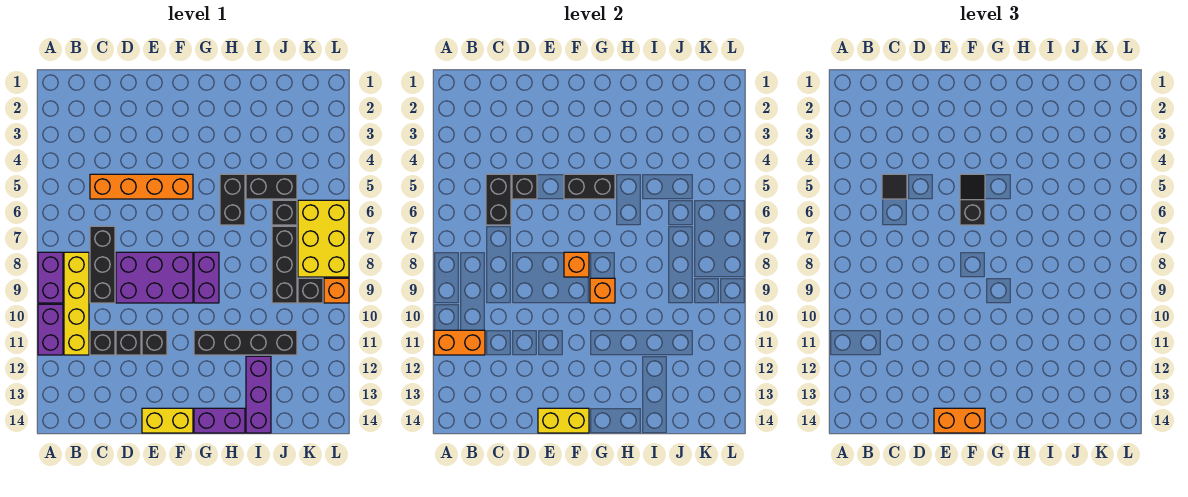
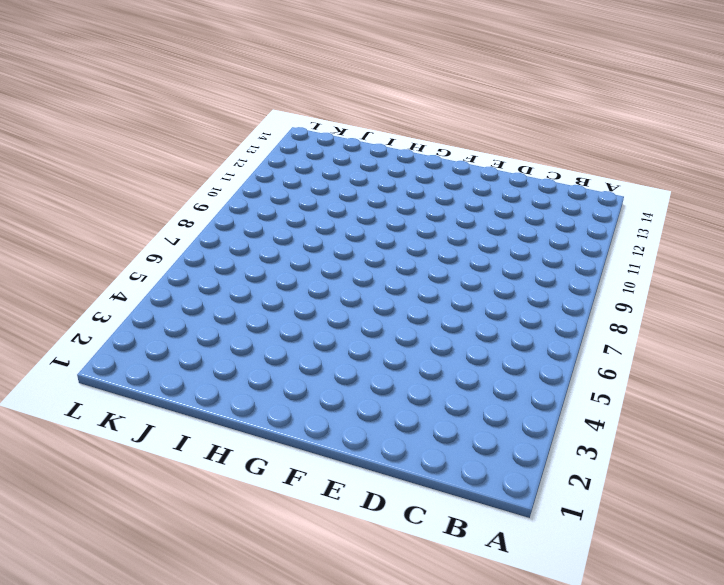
none -> purple brick A8:A9 level 1
none -> purple brick A10:A11 level 1
none -> yellow brick B8:B11 level 1
none -> orange brick C5:F5 level 1

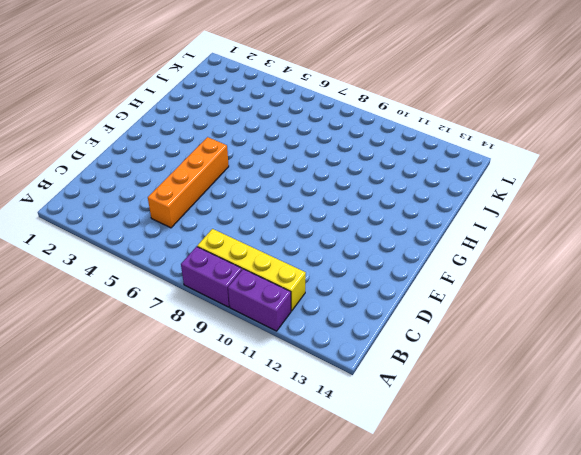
none -> black brick C7:C9 level 1
none -> black brick C11 level 1
none -> purple brick D8:F9 level 1
none -> black brick D11 level 1

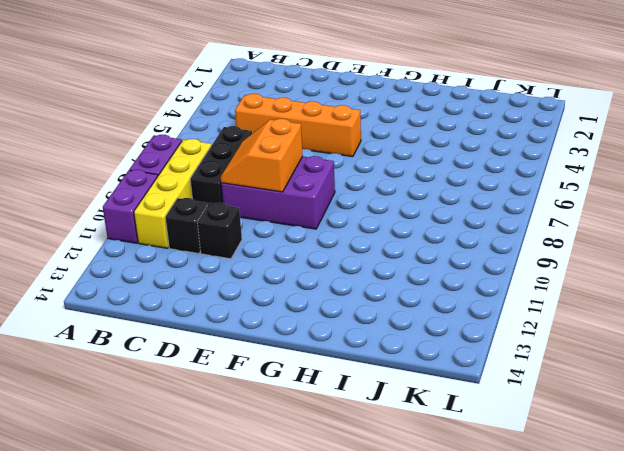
orange slope D8:E9 level 2 top E -> none
none -> black brick E11 level 1
none -> yellow brick E14:F14 level 1
none -> purple brick G8:G9 level 1
none -> black brick G11:J11 level 1

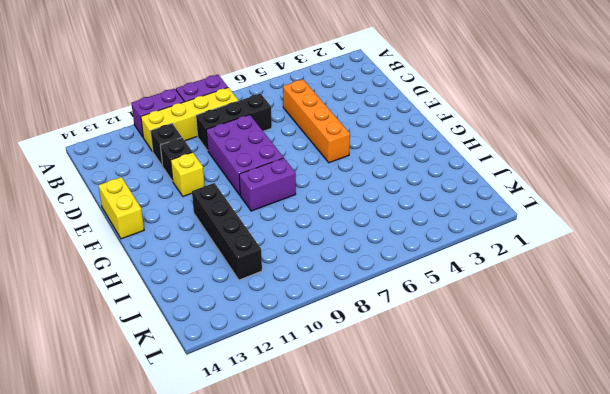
yellow brick E11 level 1 -> black brick E11 level 1
none -> purple brick G14:H14 level 1
none -> black brick H5:H6 level 1
none -> black brick I5:J5 level 1
none -> purple brick I12:I14 level 1

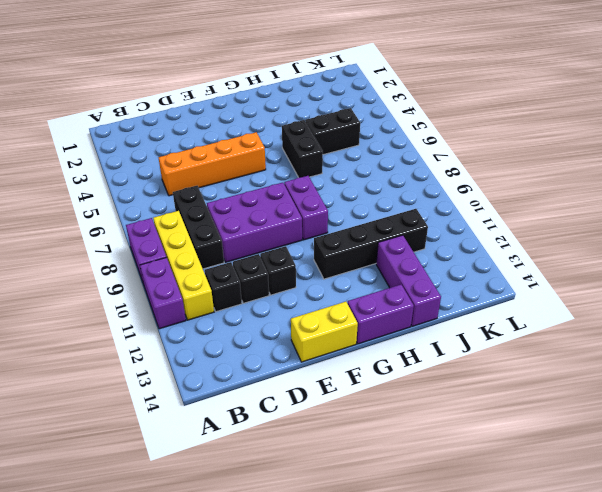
none -> black brick J6 level 1
none -> black brick J7:J9 level 1
none -> yellow brick K6:L8 level 1
none -> black brick K9 level 1

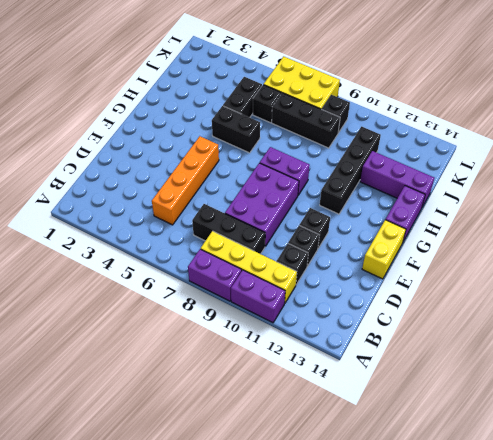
none -> orange brick L9 level 1
none -> orange brick A11:B11 level 2
none -> black brick C5:C6 level 2
none -> black brick D5 level 2

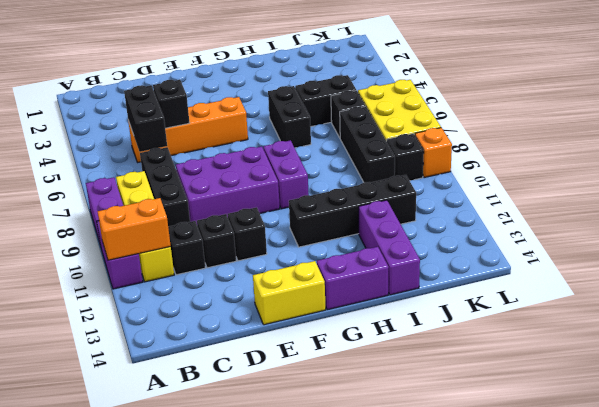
none -> yellow brick E14:F14 level 2
none -> black brick F5:G5 level 2
none -> orange brick F8 level 2
none -> orange brick G9 level 2

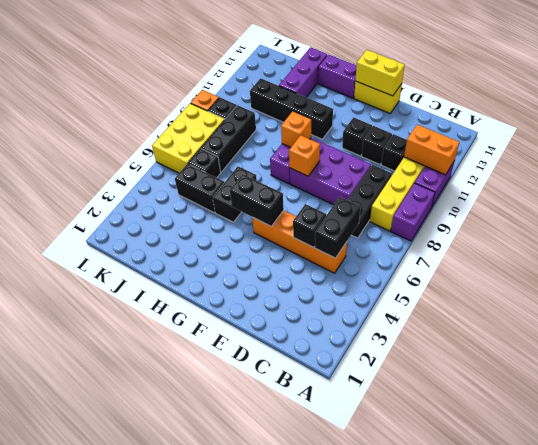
none -> black tile C5 level 3
none -> orange brick E14:F14 level 3
none -> black slope F5:F6 level 3 top 6

